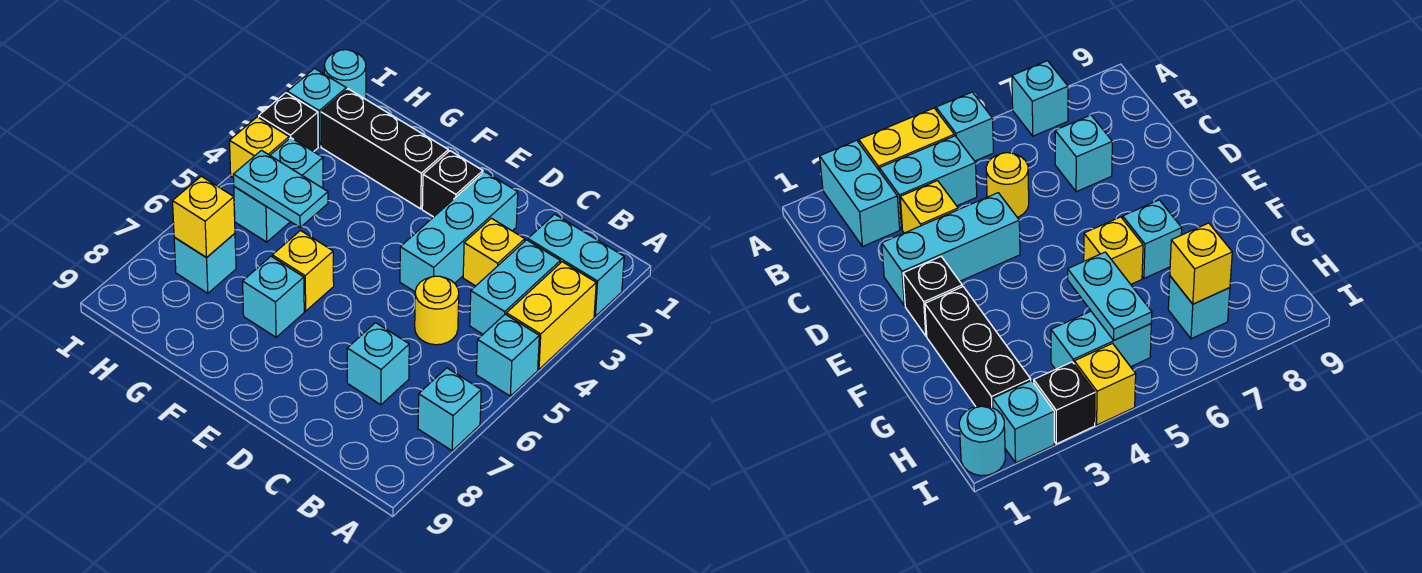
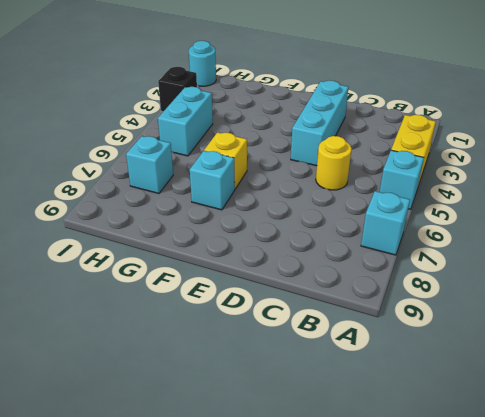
none -> cyan brick A2:B2 level 1
none -> cyan brick B3:B4 level 1
none -> yellow brick C3 level 1

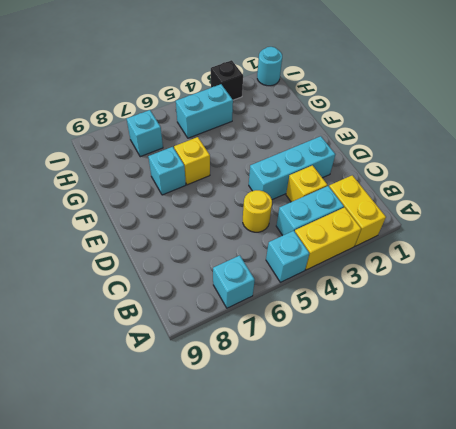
yellow brick A2:B2 level 1 -> cyan brick A2:B2 level 1
none -> cyan brick C7 level 1
none -> black brick E2 level 1
none -> black brick F2:H2 level 1

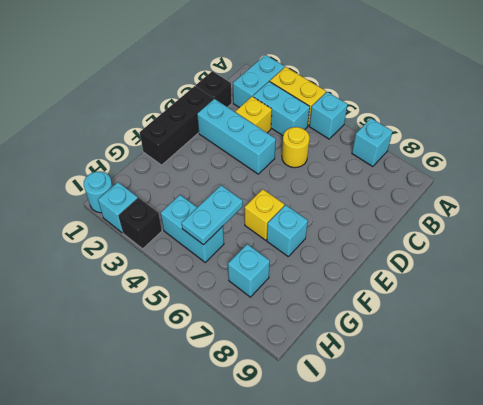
black brick C1 level 1 -> black brick E2 level 1
black brick D1:F1 level 1 -> black brick F2:H2 level 1
none -> cyan brick C7 level 1
none -> yellow brick I4 level 1
none -> yellow brick H7 level 2

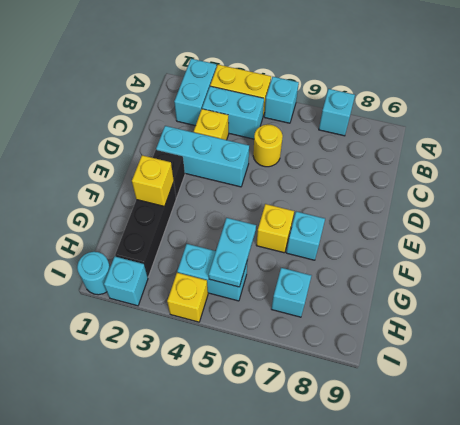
yellow brick F2 level 2 -> yellow brick H7 level 2
none -> cyan brick C7 level 1
none -> black brick I3 level 1

